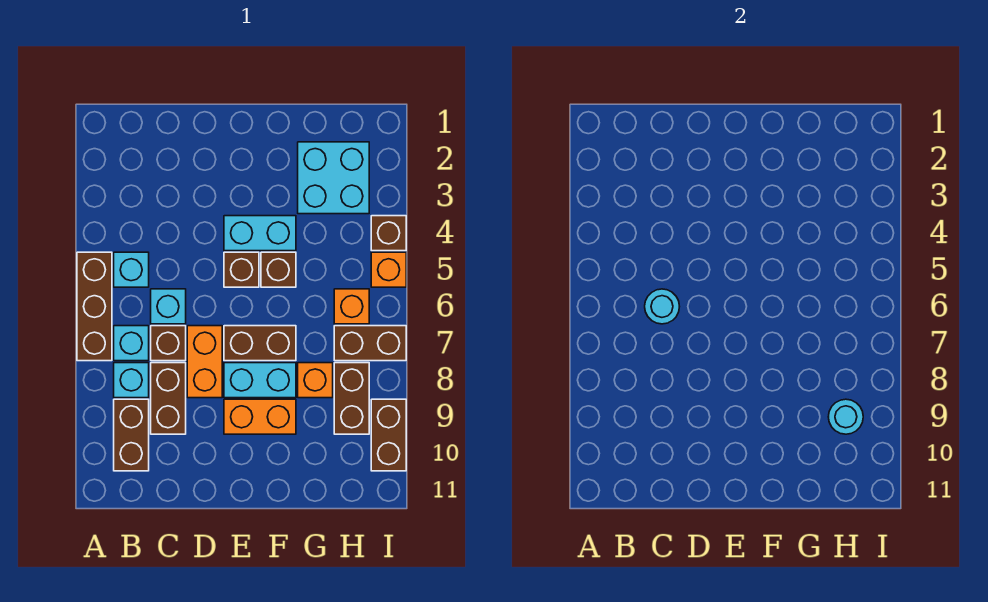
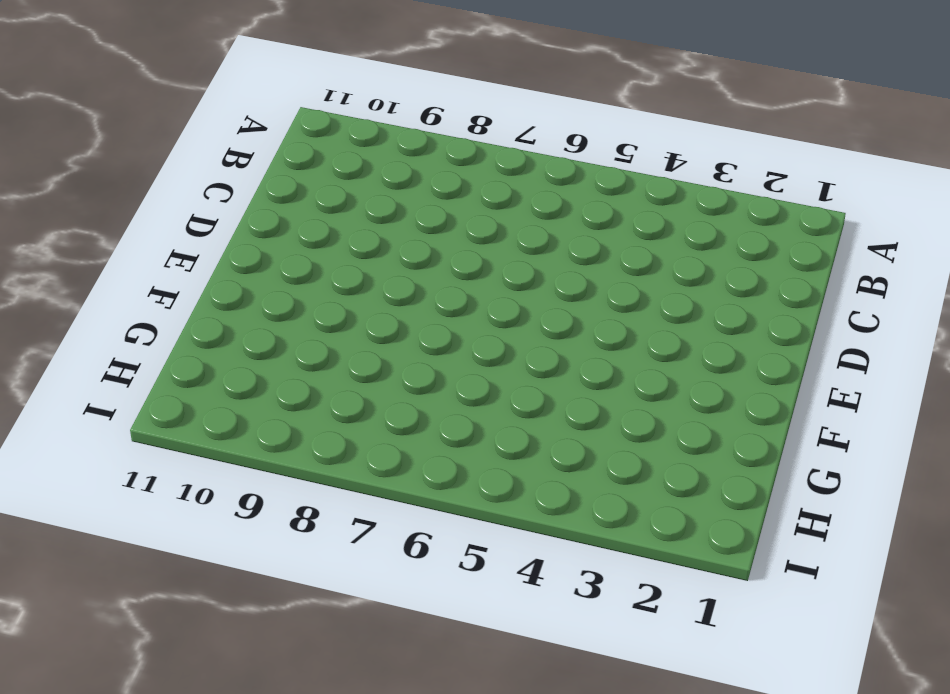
none -> brown brick A5:A7 level 1
none -> cyan brick B5 level 1
none -> cyan brick B7 level 1

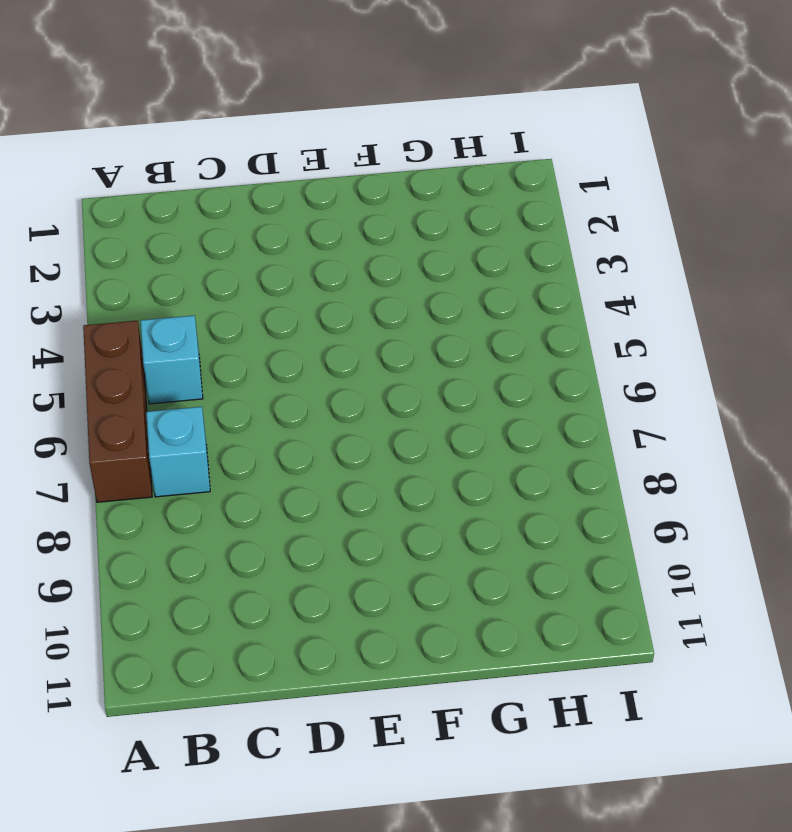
none -> cyan brick B8 level 1
none -> brown brick B9:B10 level 1
none -> cyan brick C6 level 1

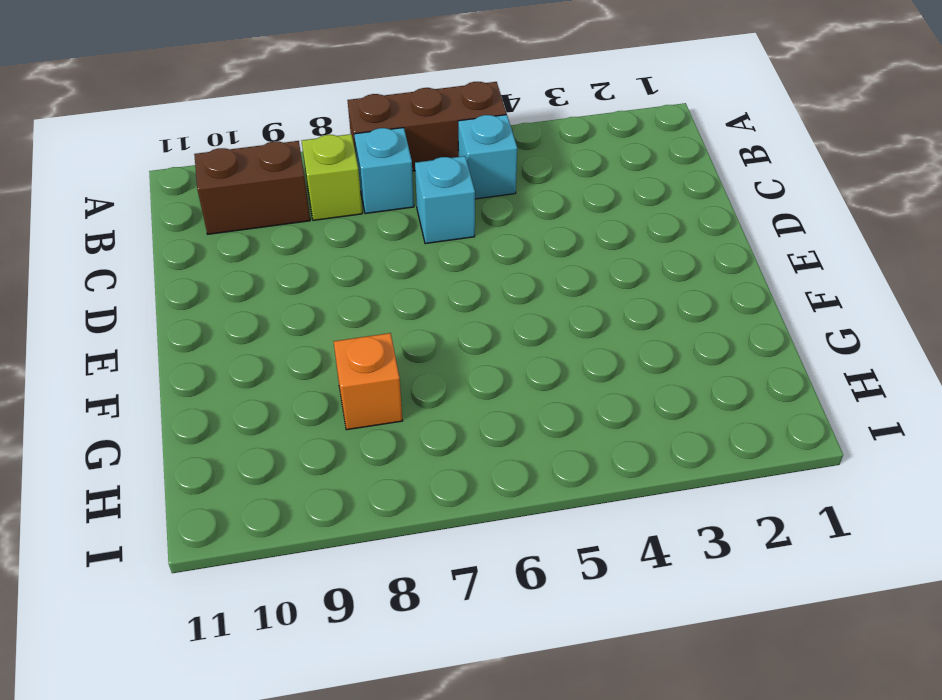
lime brick B8 level 1 -> cyan brick B8 level 1
none -> brown brick C7 level 1
none -> brown brick C8:C9 level 1
none -> orange brick D7:D8 level 1

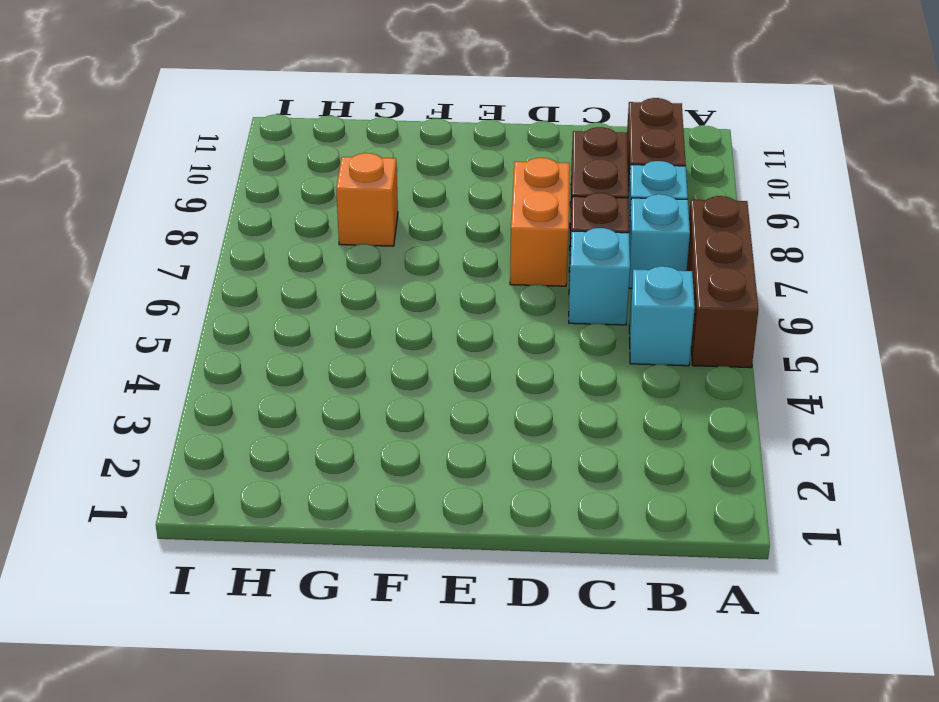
none -> cyan brick E4:F4 level 1
none -> brown brick E5 level 1
none -> brown brick E7:F7 level 1

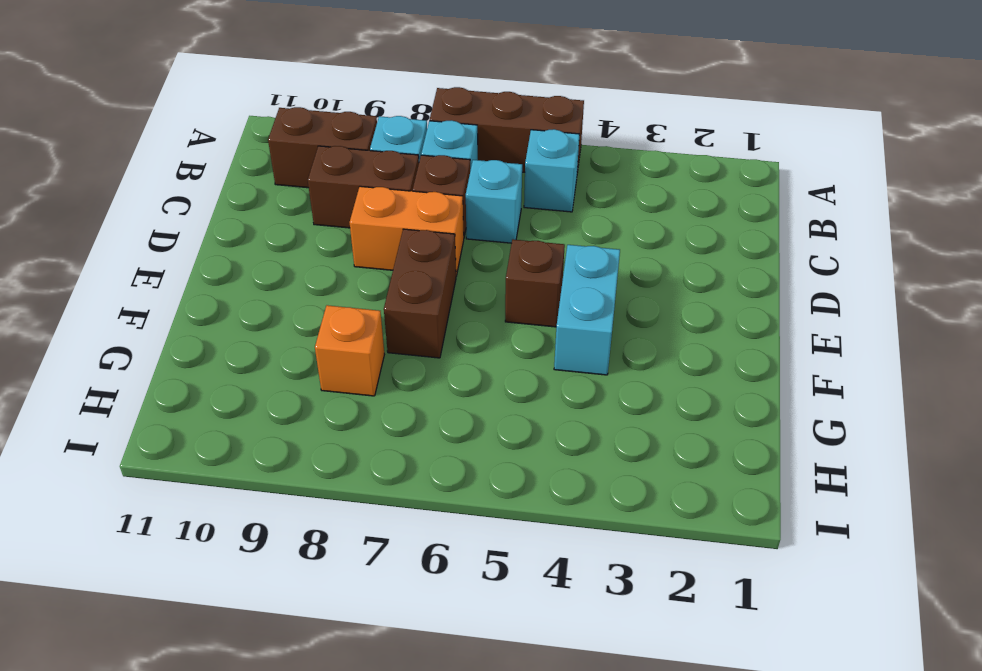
none -> cyan brick E8:F8 level 1
none -> orange brick E9:F9 level 1
none -> brown brick F5 level 1

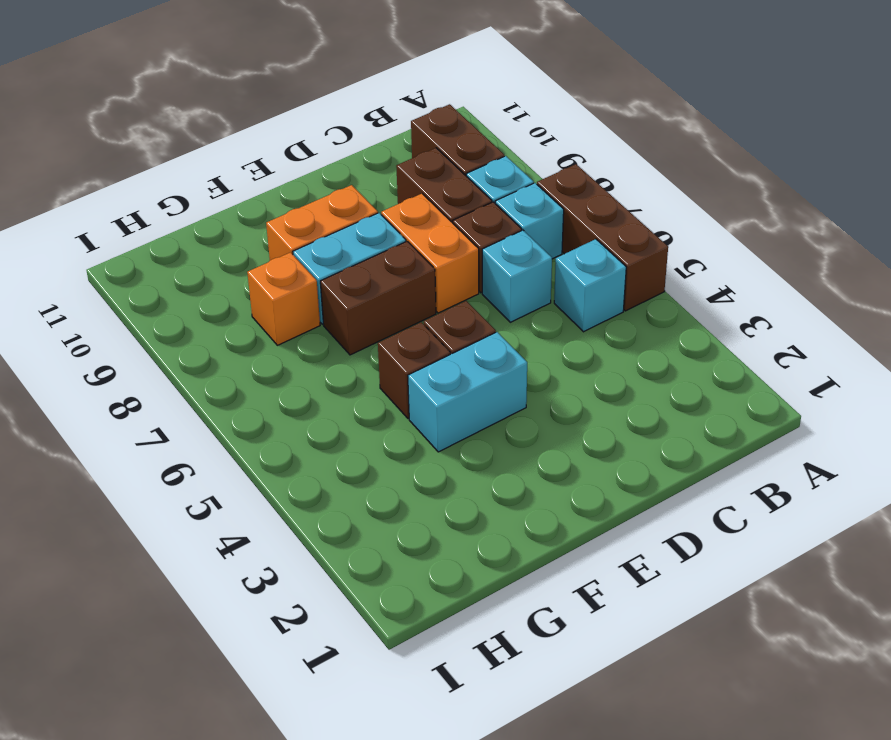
none -> cyan brick G2:H3 level 1
none -> orange brick H6 level 1
none -> brown brick H7:I7 level 1

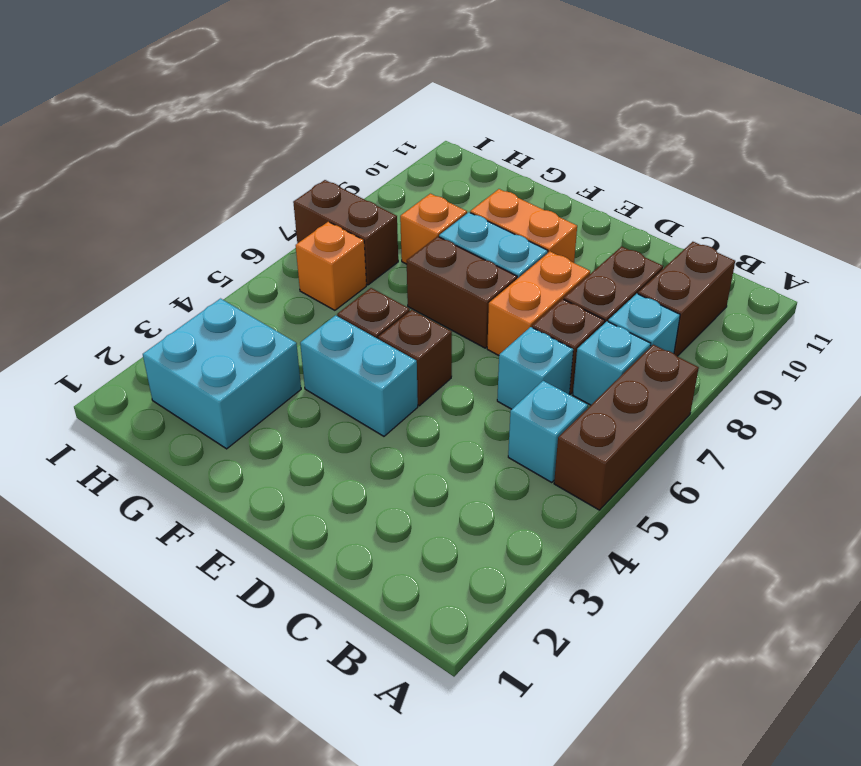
none -> brown brick H8:H9 level 1
none -> brown brick I4 level 1
none -> orange brick I5 level 1

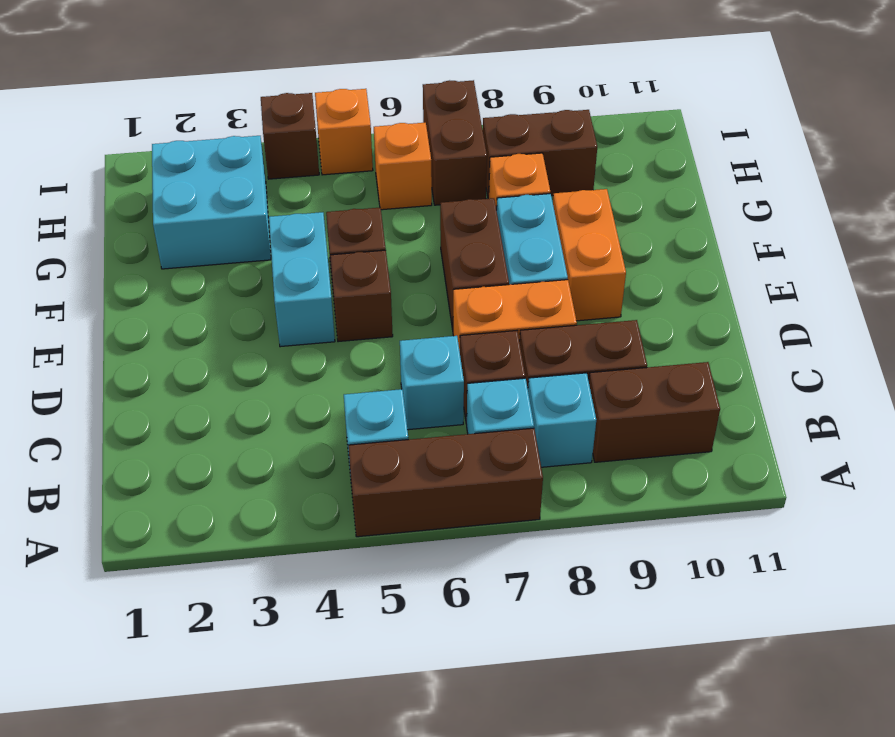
none -> brown brick I9:I10 level 1
none -> cyan round brick C6 level 2
none -> cyan round brick H9 level 2

